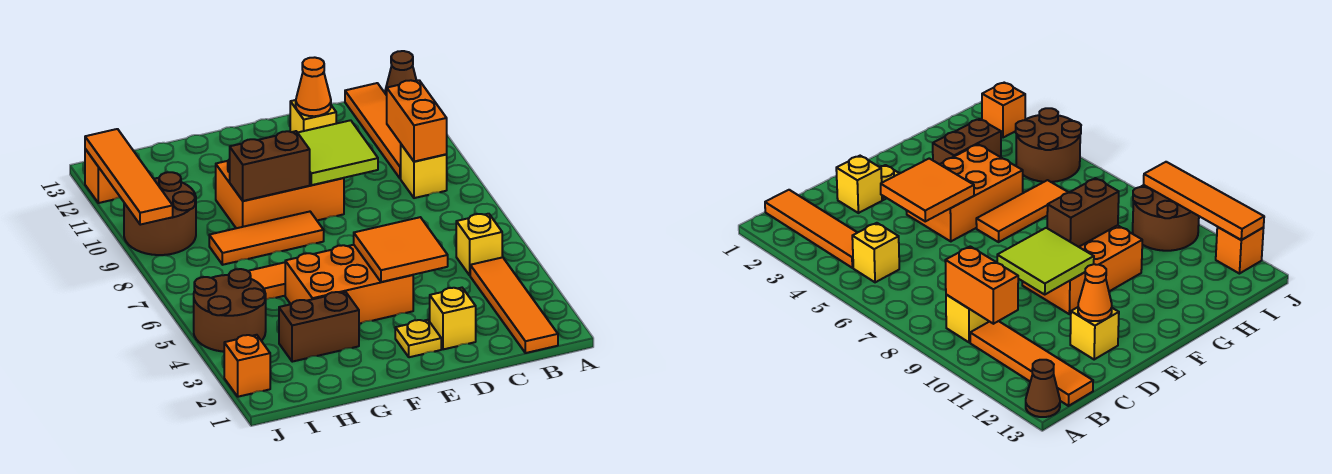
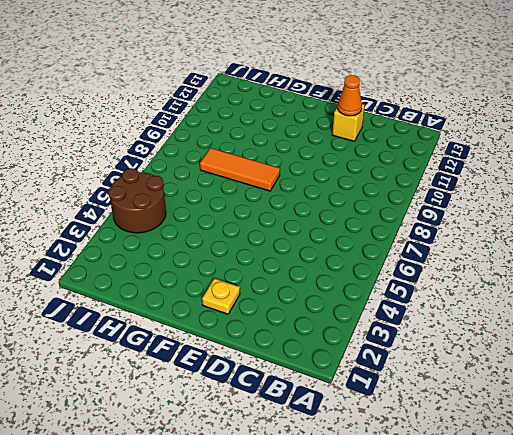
none -> brown cone A13 level 1
none -> orange tile B1:B4 level 1
none -> yellow brick B5 level 1

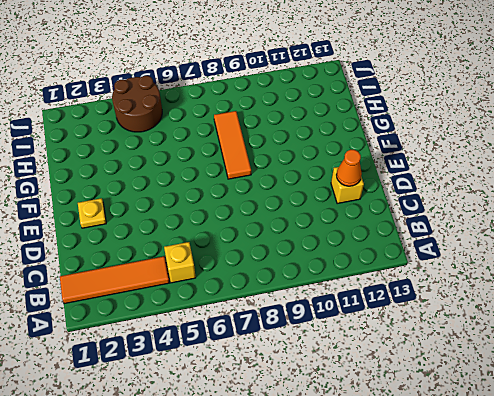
none -> brown cone A13 level 1
none -> yellow brick B9 level 1
none -> orange tile B10:B13 level 1

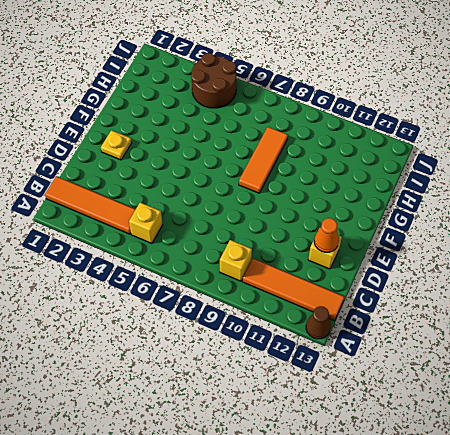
none -> yellow brick D2 level 1
none -> orange brick E4:G5 level 1
none -> orange brick E9:G10 level 1

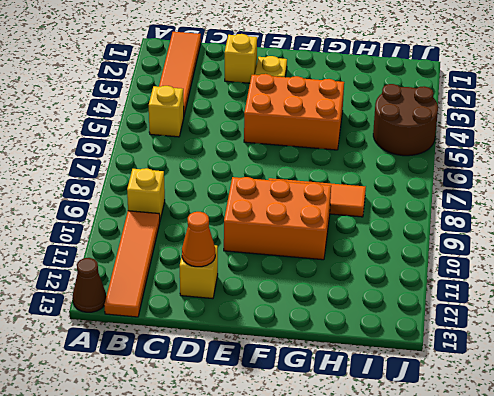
none -> orange tile F6:H6 level 1
none -> brown brick G3:H3 level 1
none -> brown round brick I9:J10 level 1

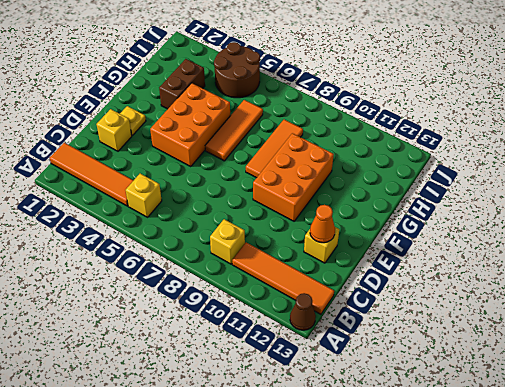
none -> brown round brick I9:J10 level 1
none -> orange brick J2 level 1
none -> orange brick J12 level 1

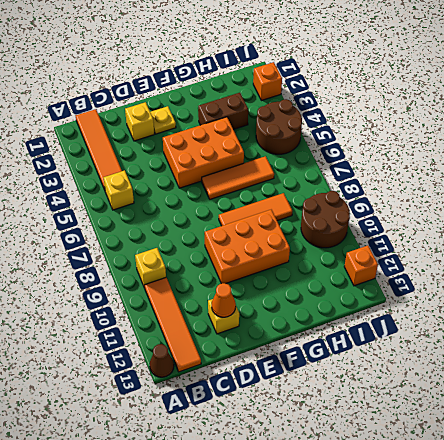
none -> orange brick B9:B10 level 2
none -> orange tile D4:E5 level 2
none -> lime tile D9:E10 level 2

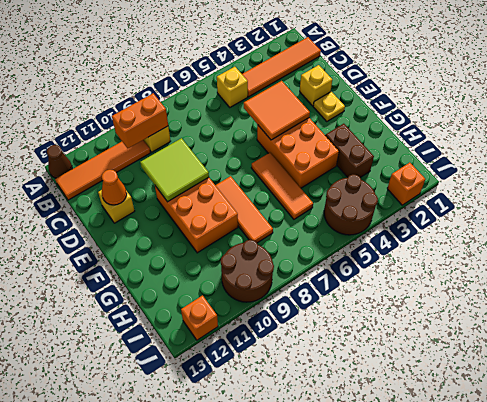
none -> brown brick F9:G9 level 2
none -> orange tile J9:J12 level 2

